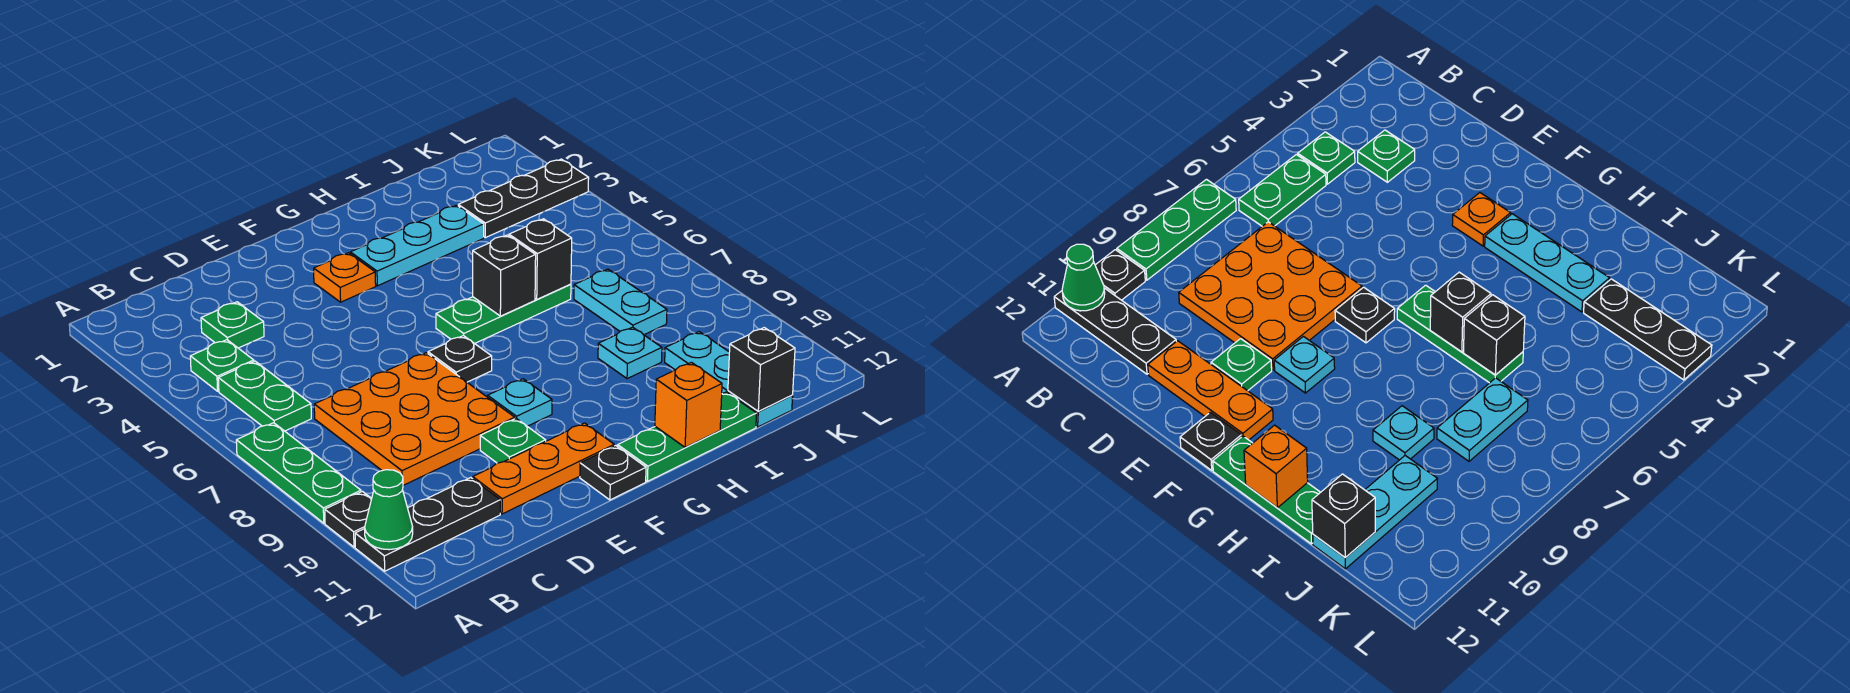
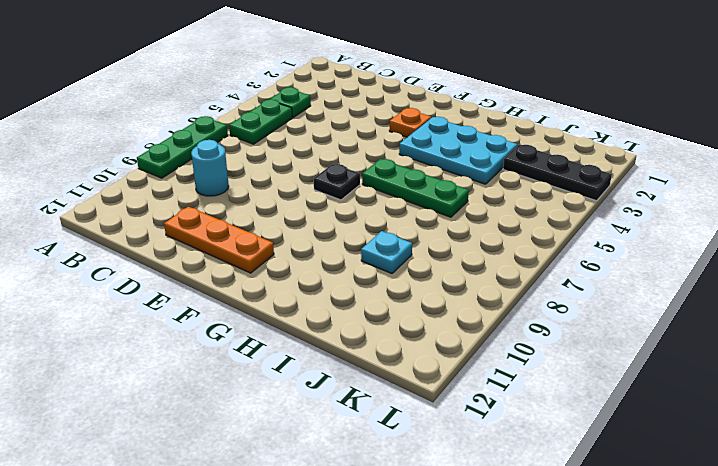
cyan round brick C9 level 1 -> orange plate C7:E9 level 1
cyan plate G3:I4 level 1 -> cyan plate G3:I3 level 1
none -> black plate A10 level 1
none -> black plate A11:C11 level 1
none -> green plate C3 level 1

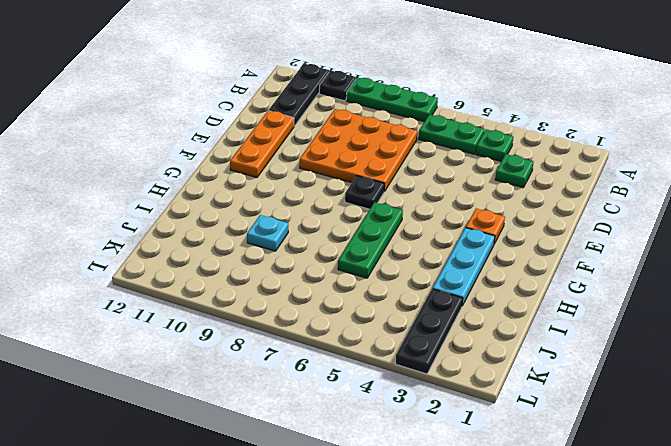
none -> green plate E10 level 1
none -> cyan plate F9 level 1
none -> black plate F12 level 1

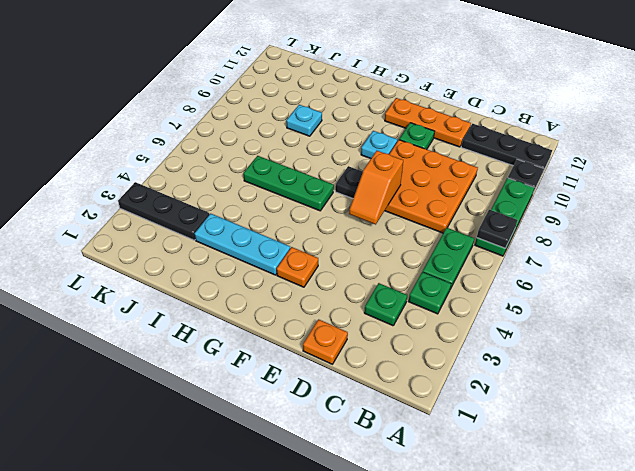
black plate A7 level 2 -> black plate F12 level 1
orange plate D1 level 1 -> none
orange slope E6:E7 level 2 top 7 -> none
none -> green plate G12:I12 level 1
none -> cyan plate J7:J8 level 1
none -> cyan plate J10:J12 level 1

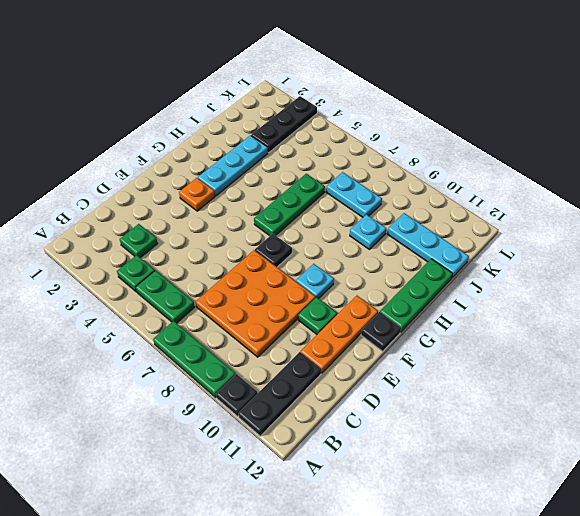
none -> green cone A11 level 2
none -> black brick H6 level 2
none -> orange brick H12 level 2

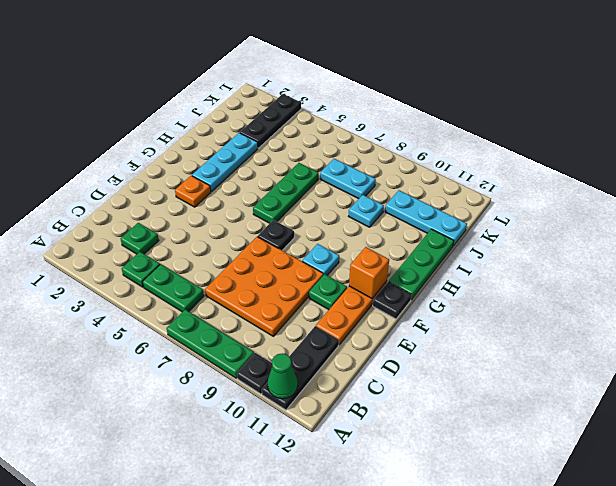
orange brick F11 level 2 -> orange brick H12 level 2
none -> black brick H6 level 2
none -> black brick I6 level 2
none -> black brick J12 level 2

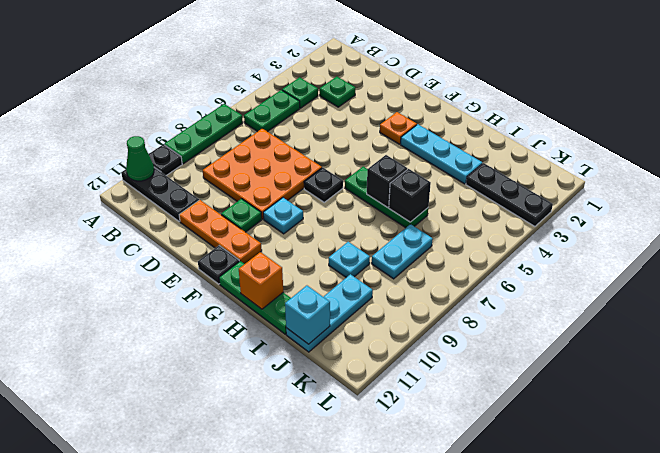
cyan brick J12 level 2 -> black brick J12 level 2

